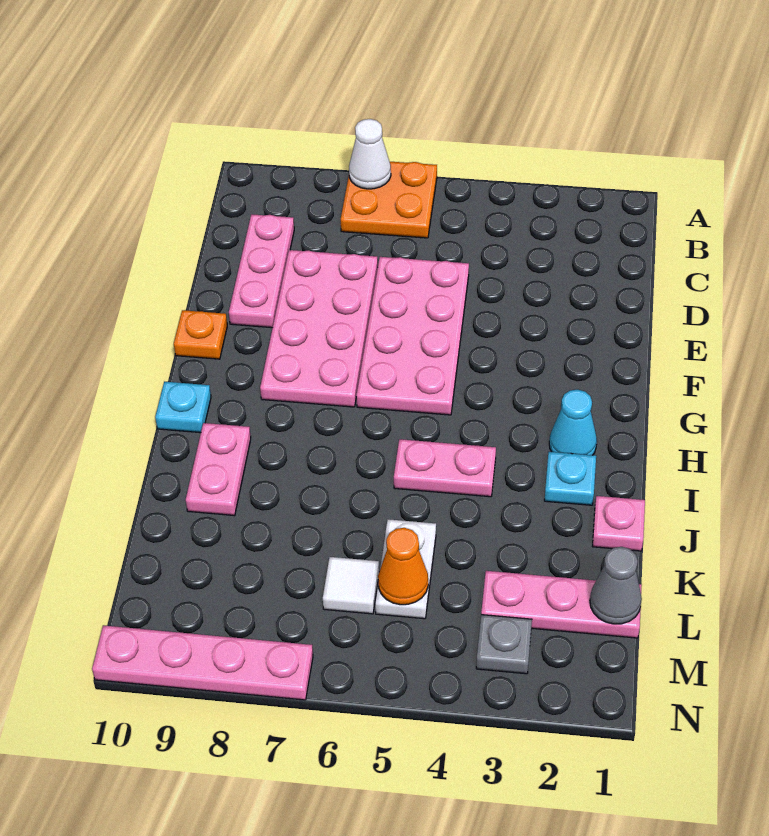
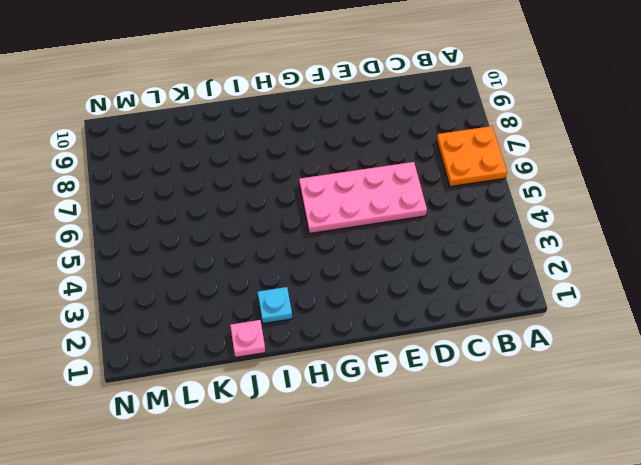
none -> pink plate C9:E9 level 1
none -> pink plate D7:G8 level 1
none -> orange plate F10 level 1

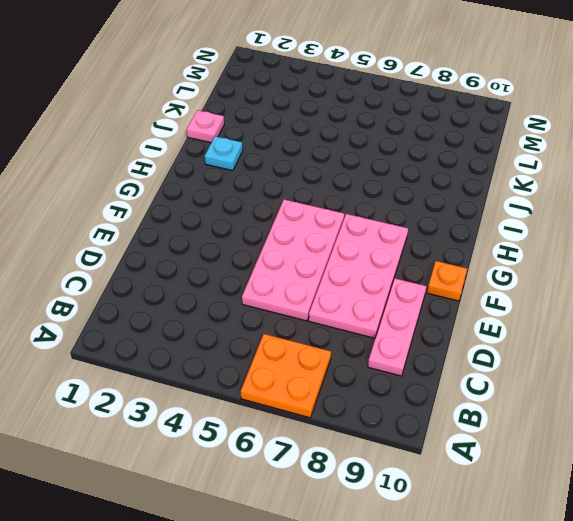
none -> cyan cone H2 level 1
none -> cyan plate H10 level 1
none -> pink plate I4:I5 level 1

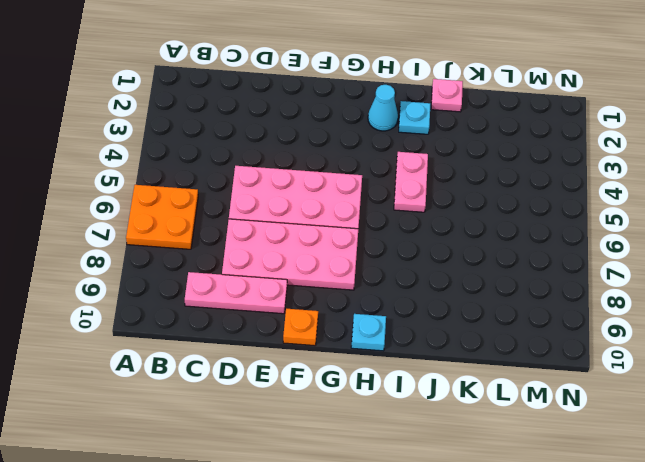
none -> pink plate I9:J9 level 1
none -> white plate K5:L5 level 1
none -> pink plate L1:L3 level 1

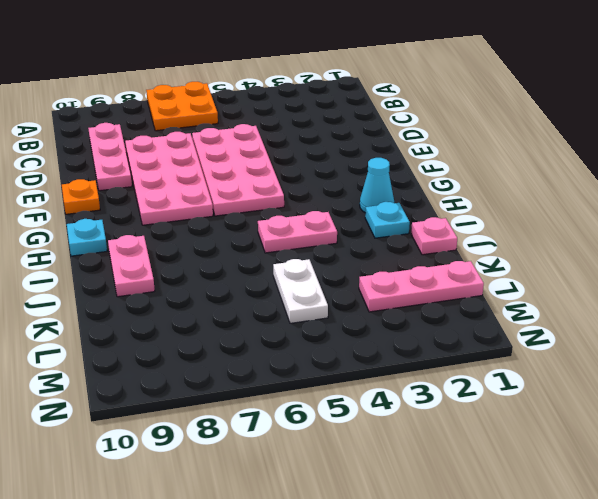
none -> white tile L6 level 1
none -> grey plate M3 level 1
none -> pink plate N7:N10 level 1

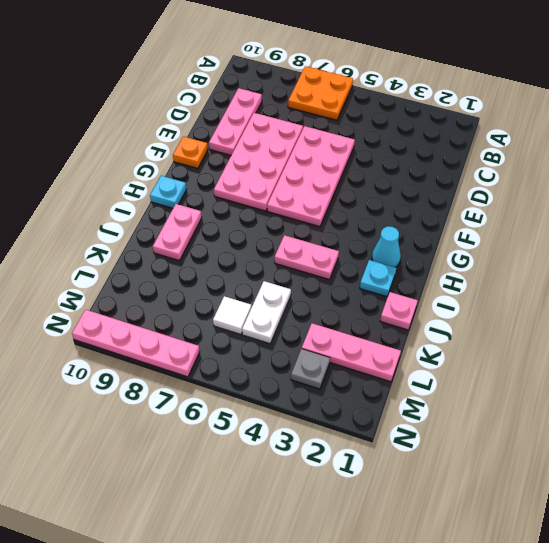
none -> white cone A7 level 2
none -> grey cone L1 level 2
none -> orange cone L5 level 2

